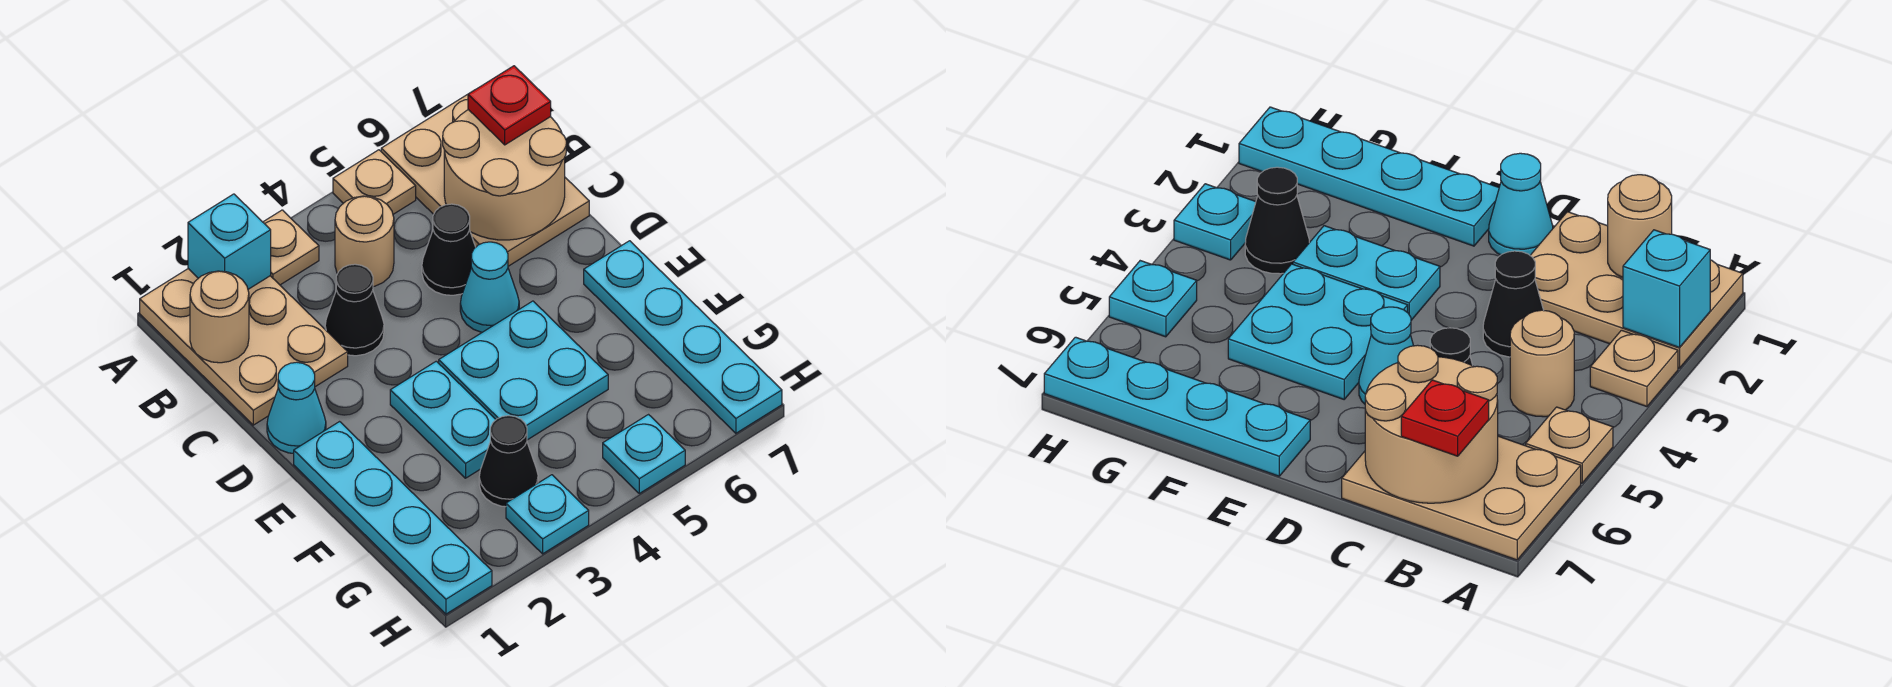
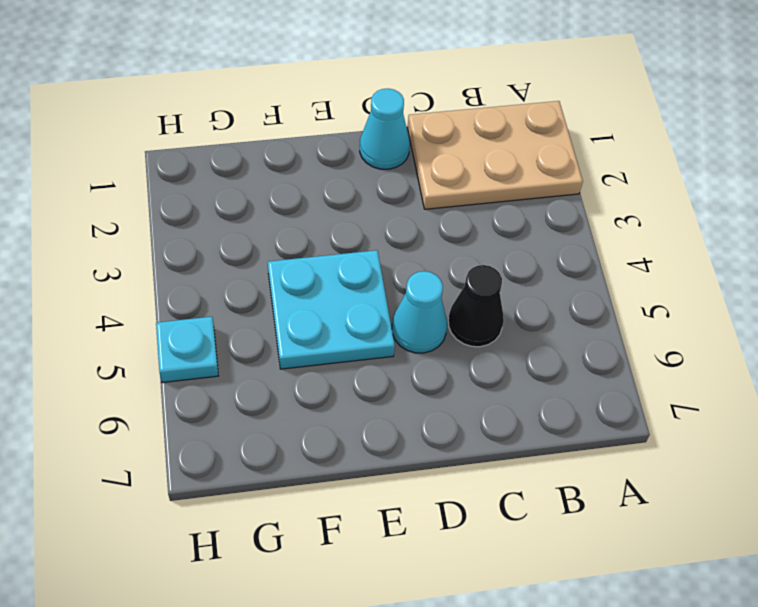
none -> tan plate A3 level 1
none -> tan plate A5 level 1
none -> tan plate A6:C7 level 1

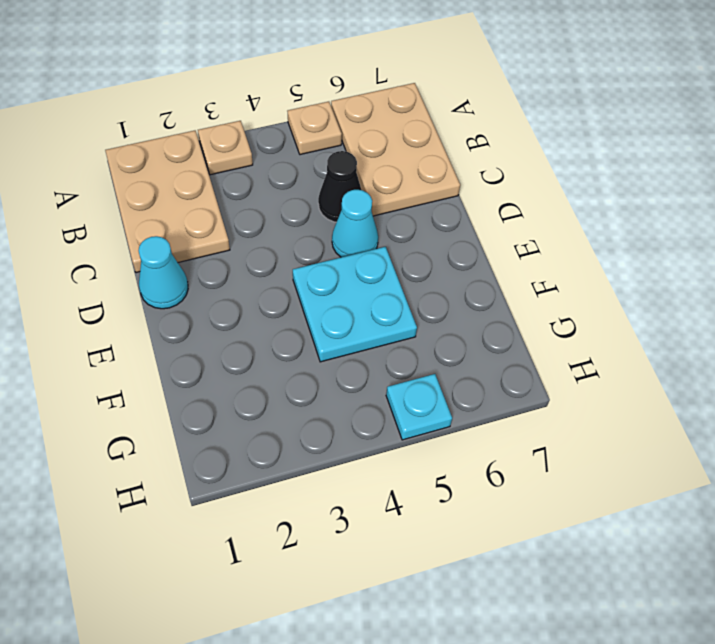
none -> tan round brick B4 level 1
none -> black cone C3 level 1
none -> cyan plate E1:H1 level 1

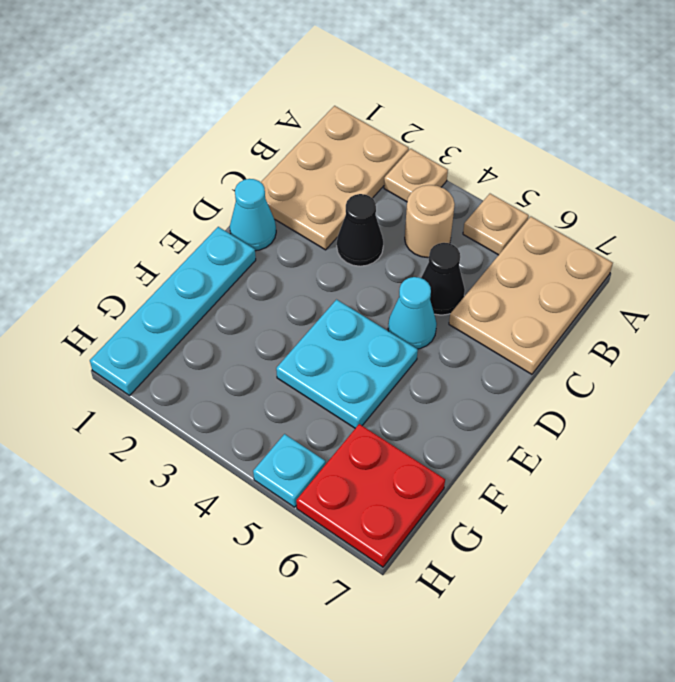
red plate G6:H7 level 1 -> cyan plate E7:H7 level 1
none -> cyan plate E3:F3 level 1
none -> black cone G3 level 1
none -> cyan plate H3 level 1

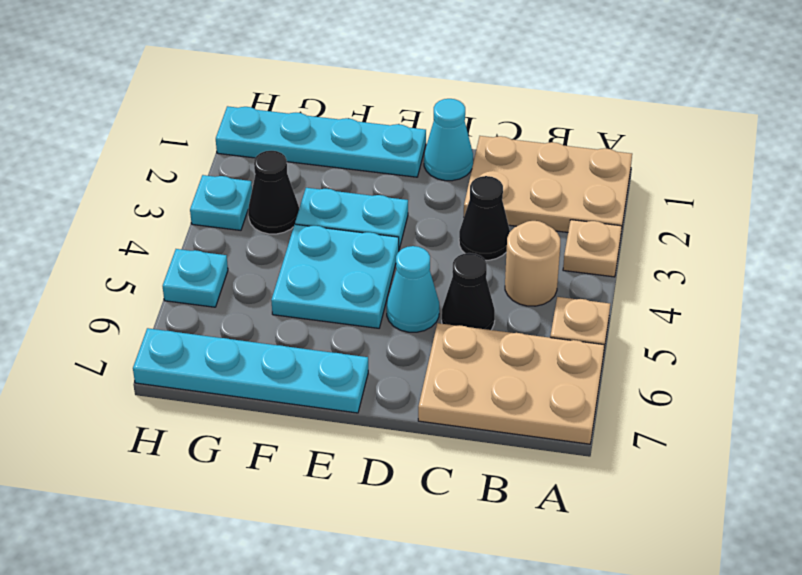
none -> cyan brick A2 level 2
none -> tan round brick B1 level 2
none -> tan round brick B6:C7 level 2

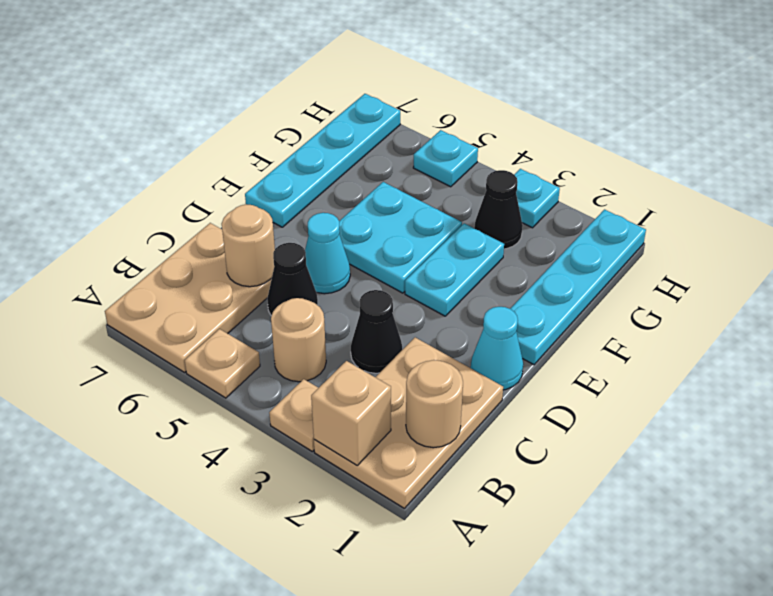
tan brick A2 level 2 -> cyan brick A2 level 2
tan round brick C6 level 2 -> tan round brick B6:C7 level 2
none -> red plate B7 level 3

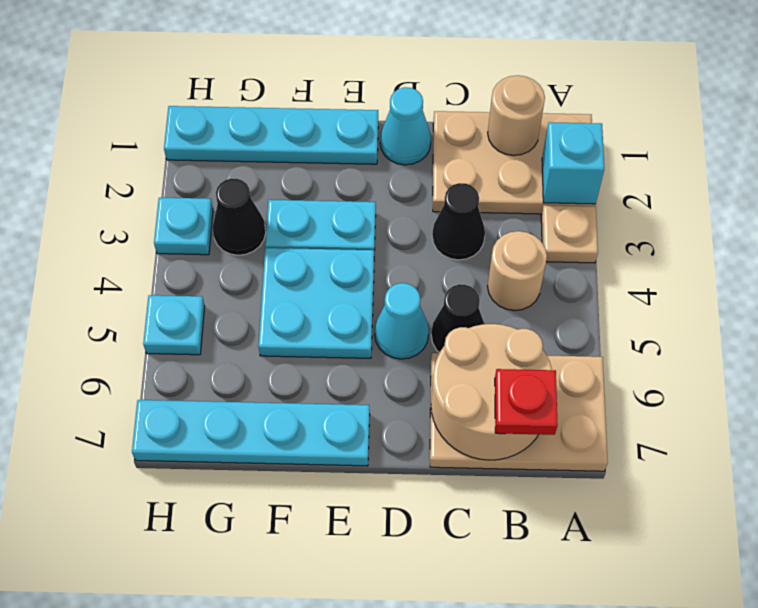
none -> tan plate A5 level 1

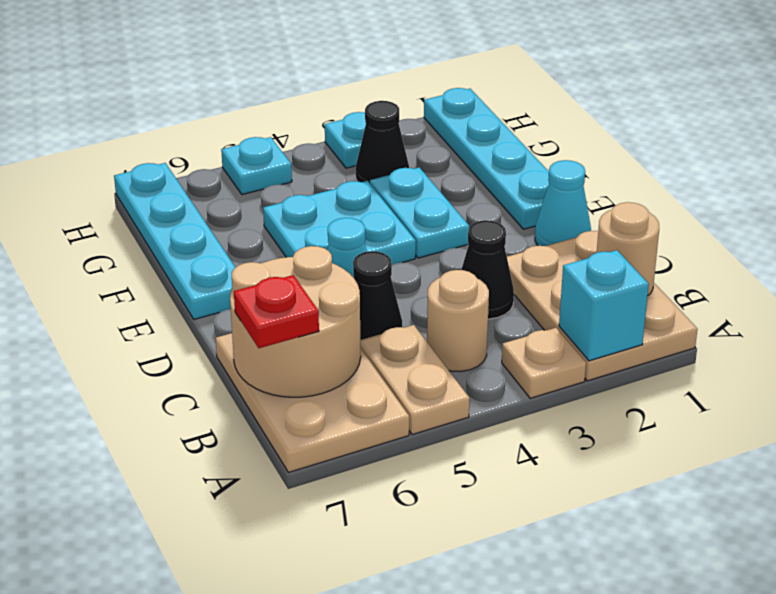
tan plate A5:B5 level 1 -> tan plate A5 level 1

